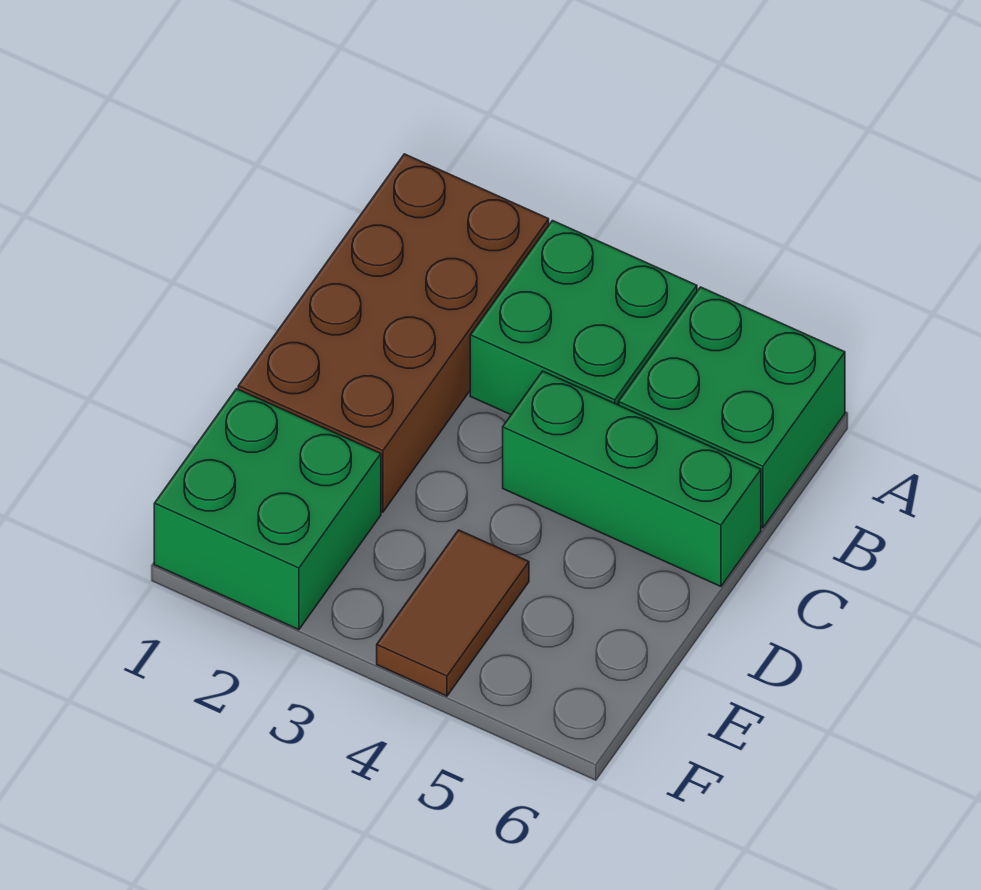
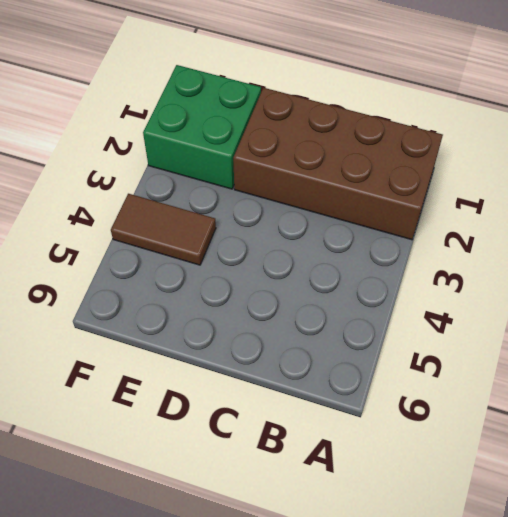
none -> green brick A3:B4 level 1
none -> green brick A5:B6 level 1

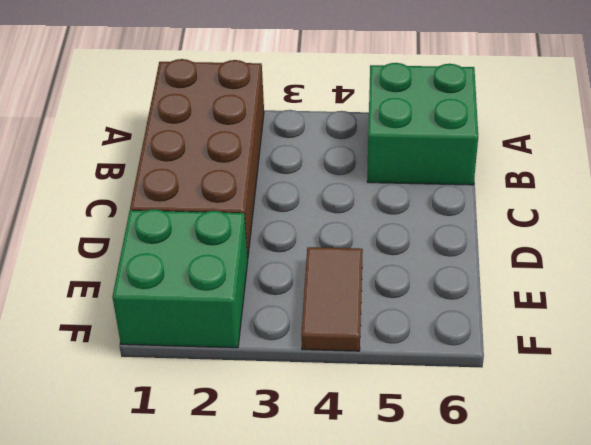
none -> green brick A3:B4 level 1
none -> green brick C4:C6 level 1

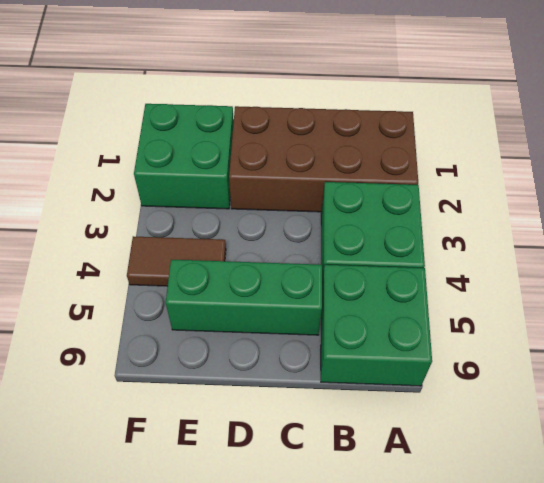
green brick C5:E5 level 1 -> green brick C4:C6 level 1

